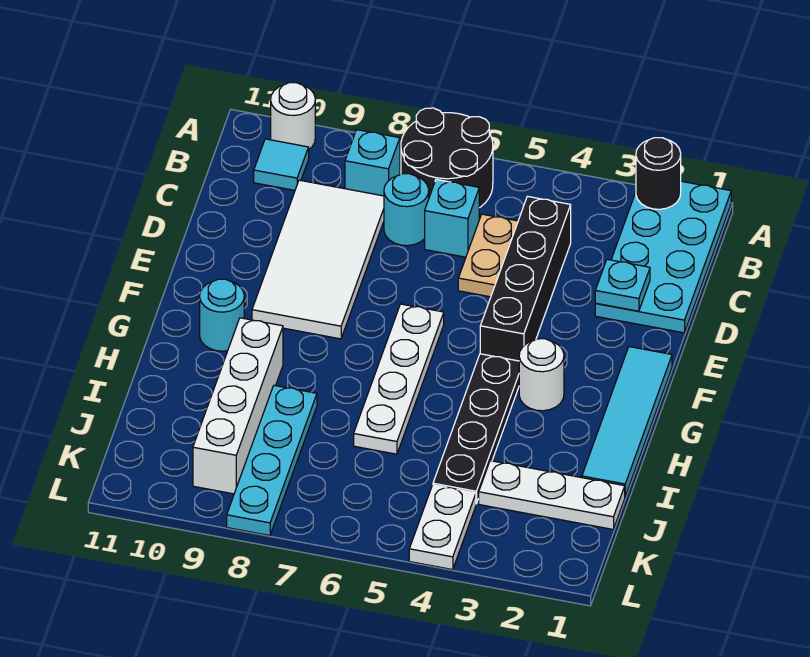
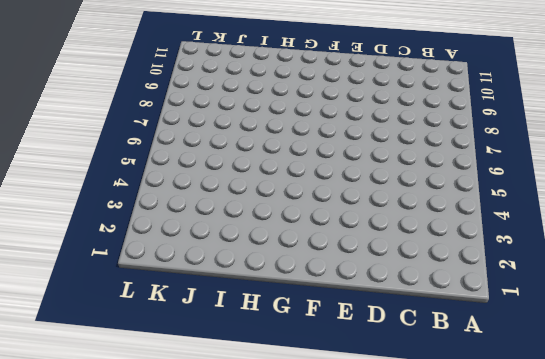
none -> cyan plate A1:D2 level 1
none -> black round brick A6:B7 level 1
none -> white round brick A10 level 1

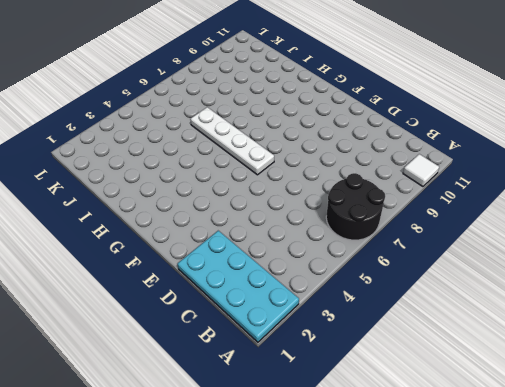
white tile A10 level 1 -> white round brick A10 level 1
none -> cyan brick B8 level 1
none -> cyan tile B10 level 1
none -> black brick C4:F4 level 1

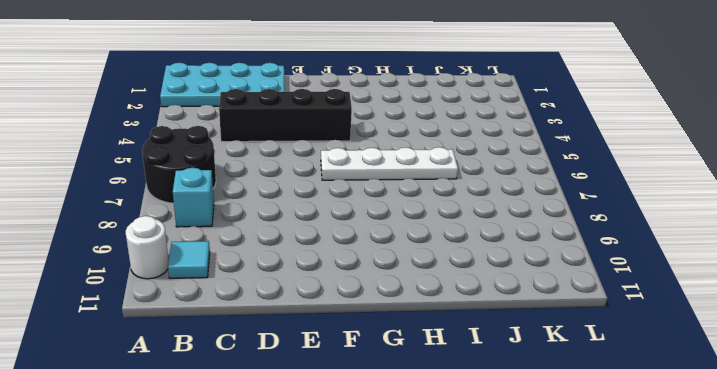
none -> tan plate C5:D5 level 1
none -> cyan brick C6 level 1
none -> cyan round brick C7 level 1

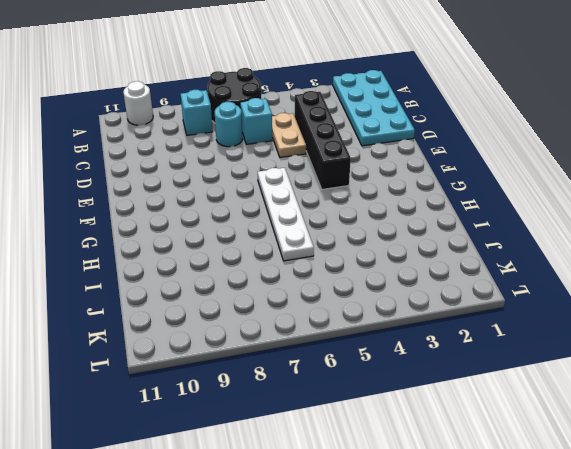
none -> cyan tile B10 level 1
none -> white tile C8:F9 level 1
none -> cyan tile F1:I1 level 1

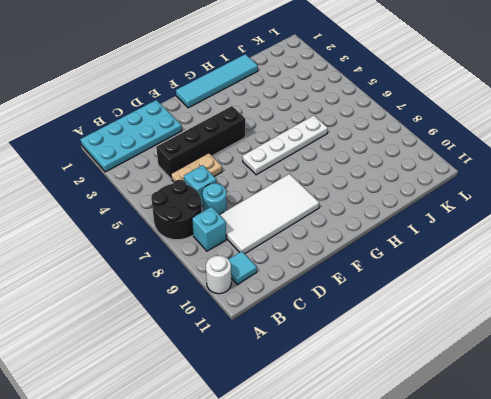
none -> white round brick G3 level 1
none -> black plate G4:J4 level 1
none -> cyan round brick G10 level 1

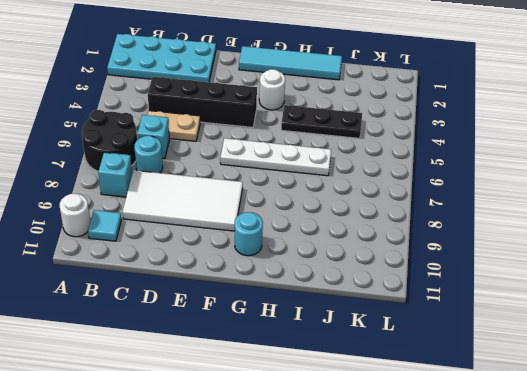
black plate H4:J4 level 1 -> black plate G4:J4 level 1
none -> white brick H9:K9 level 1
none -> cyan plate I8:L8 level 1
none -> white plate J1:J3 level 1

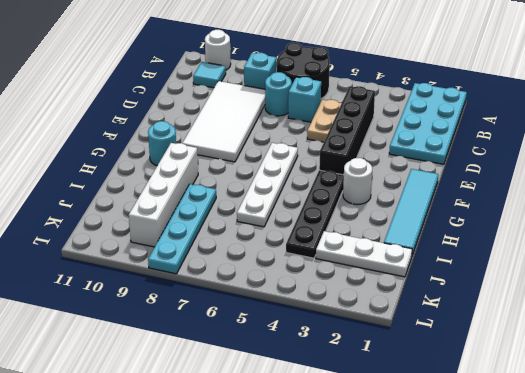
none -> white plate K4:L4 level 1
none -> black round brick A2 level 2
none -> cyan plate D2 level 2

